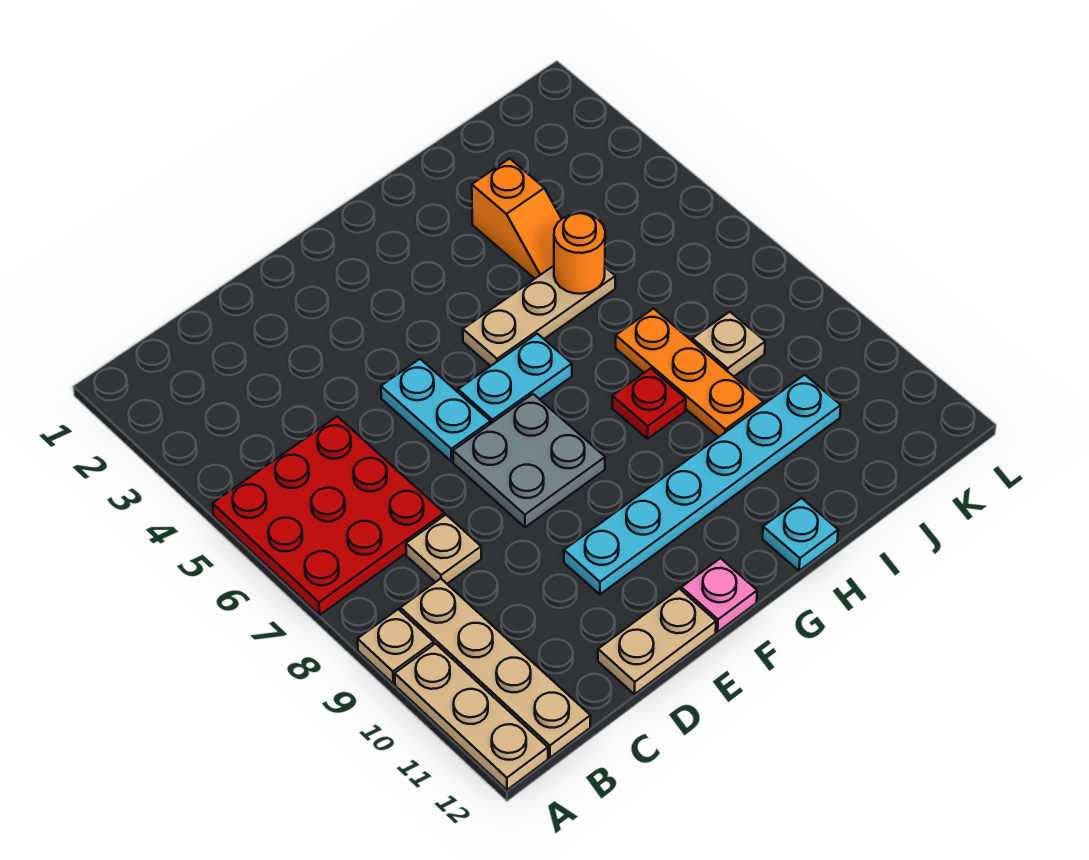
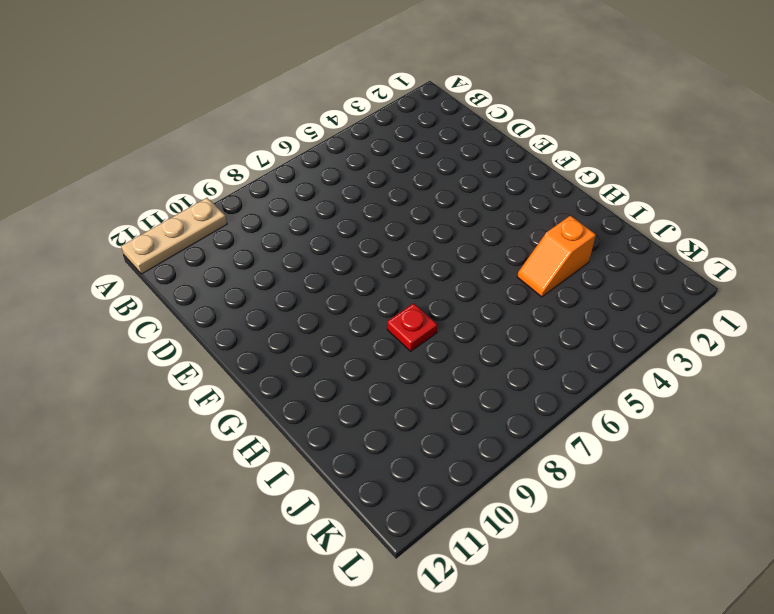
none -> red plate A5:C7 level 1
none -> tan plate A9 level 1
none -> tan plate B9:B12 level 1

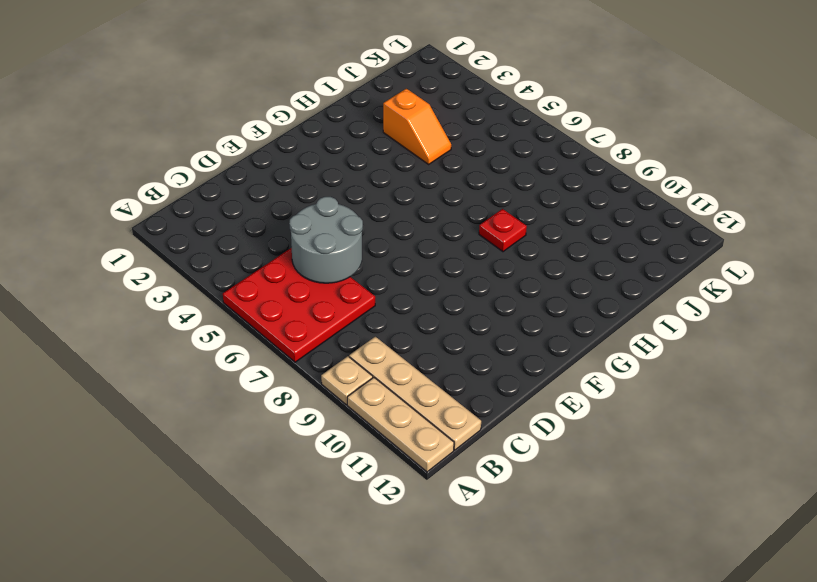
grey round brick C5:D6 level 2 -> none
none -> tan plate C8 level 1
none -> tan plate D12:E12 level 1
none -> cyan plate E5:E6 level 1

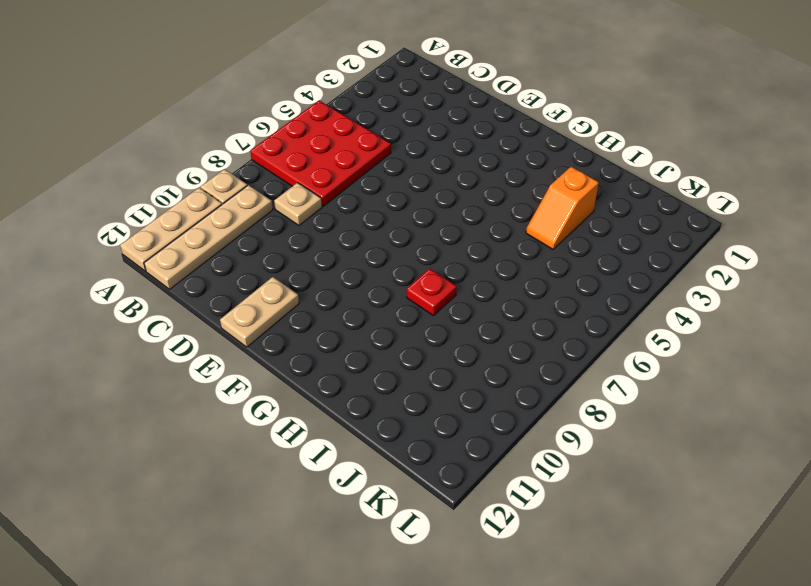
tan plate E11:E12 level 1 -> tan plate D12:E12 level 1
none -> cyan plate E5:E6 level 1
none -> grey plate E7:F8 level 1
none -> cyan plate E10:J10 level 1

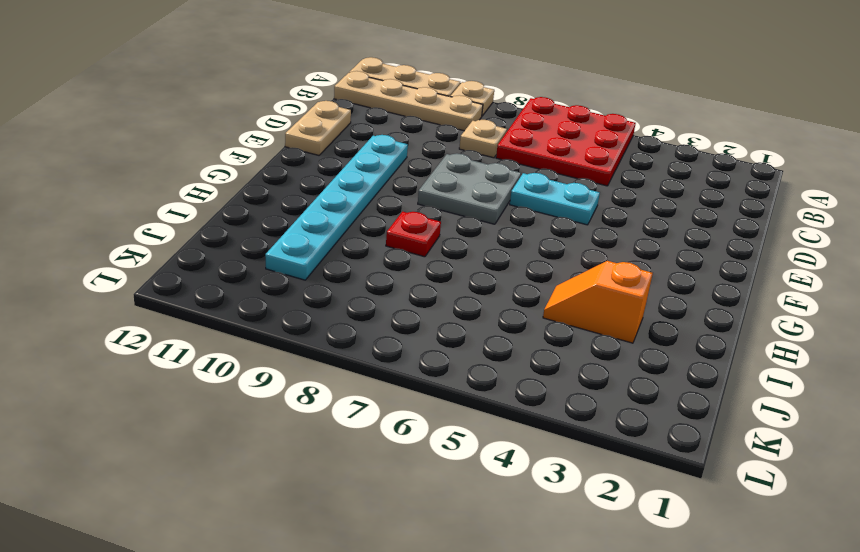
none -> cyan plate F6:G6 level 1
none -> pink plate F12 level 1
none -> tan plate G5:I5 level 1

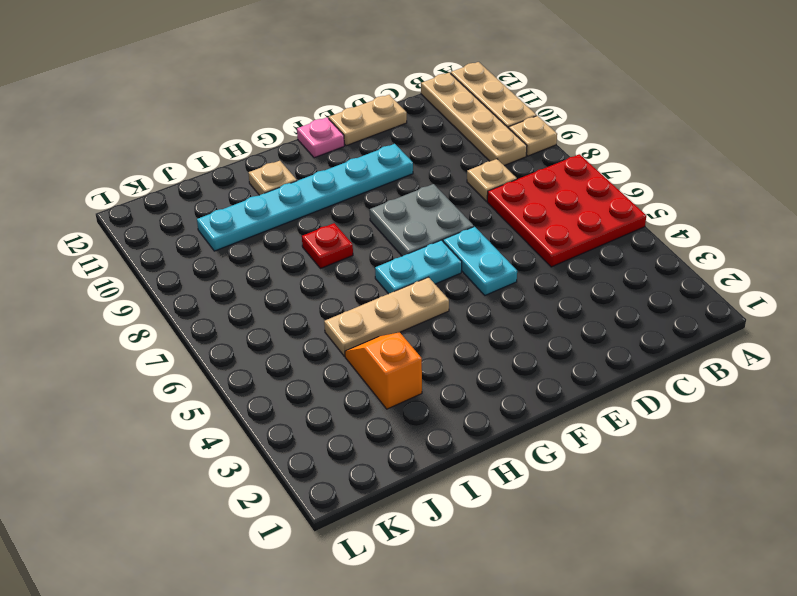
tan plate H11 level 1 -> tan plate J8 level 1
none -> cyan plate H12 level 1
none -> orange plate I7:I9 level 1
none -> orange round brick I5 level 2

